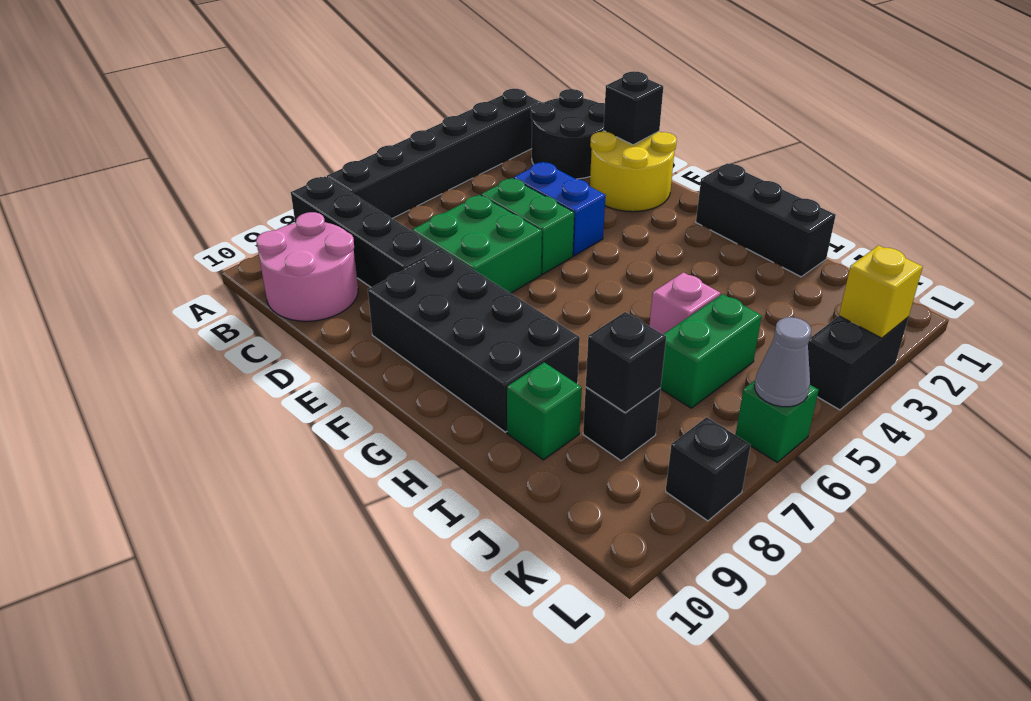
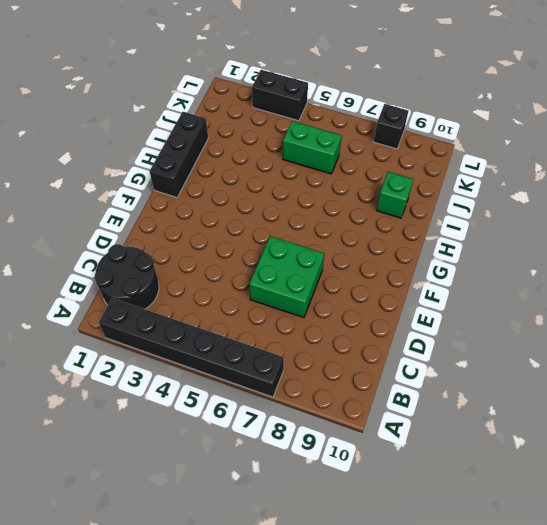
none -> black brick A8:D8 level 1
none -> pink round brick B9:C10 level 1
none -> yellow round brick D1:E2 level 1

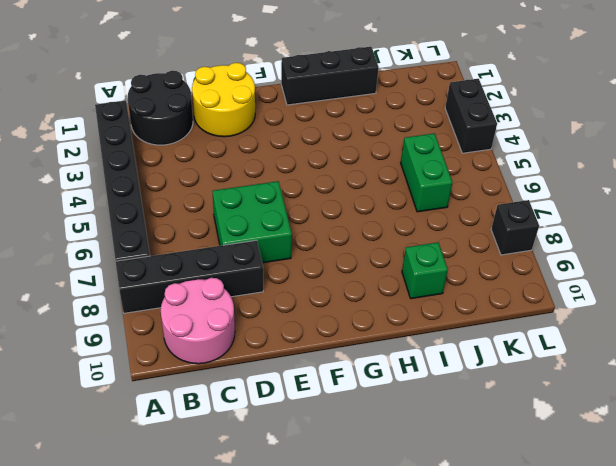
none -> blue brick D4:E4 level 1
none -> green brick D5:E5 level 1
none -> black brick E8:H9 level 1

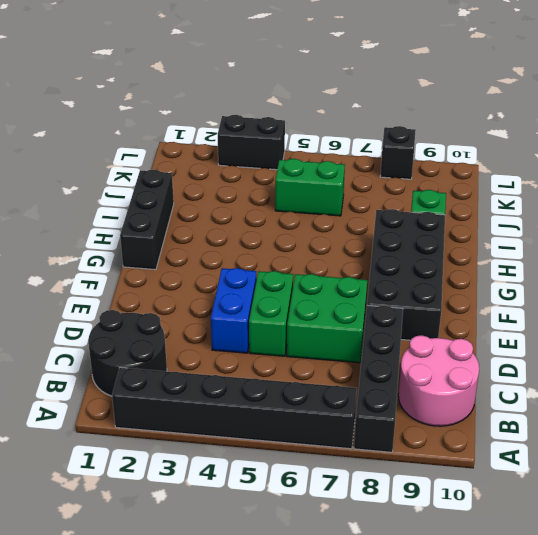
none -> yellow round brick D1:E2 level 1
none -> pink brick I5 level 1
none -> black brick J8 level 1

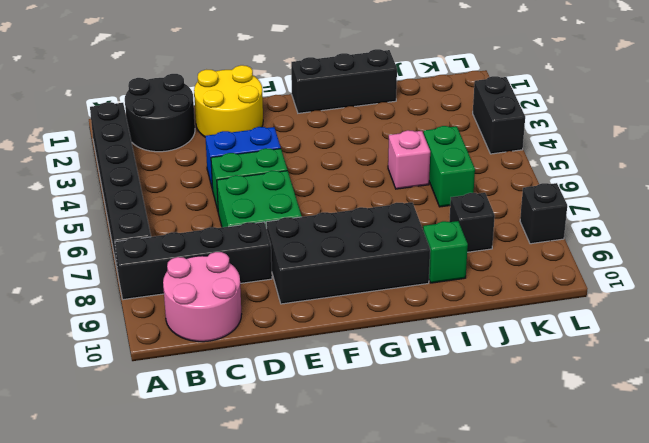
none -> green brick L6 level 1
none -> black brick D1 level 2
none -> black brick J8 level 2

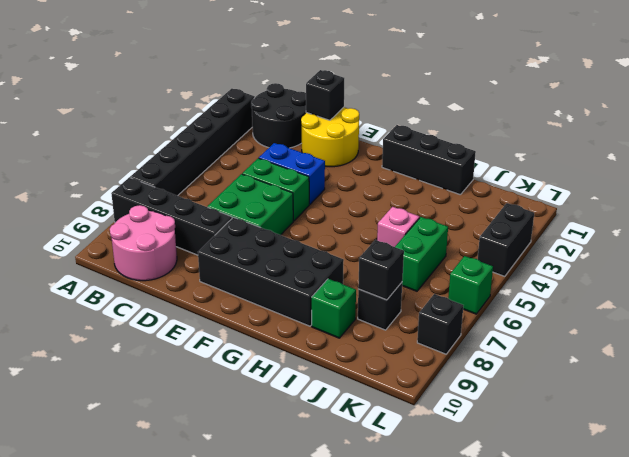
none -> yellow brick L3 level 2
none -> grey cone L6 level 2

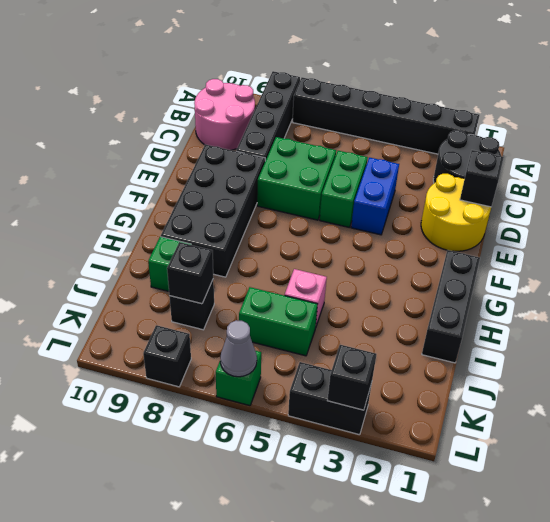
black brick L3 level 2 -> yellow brick L3 level 2

